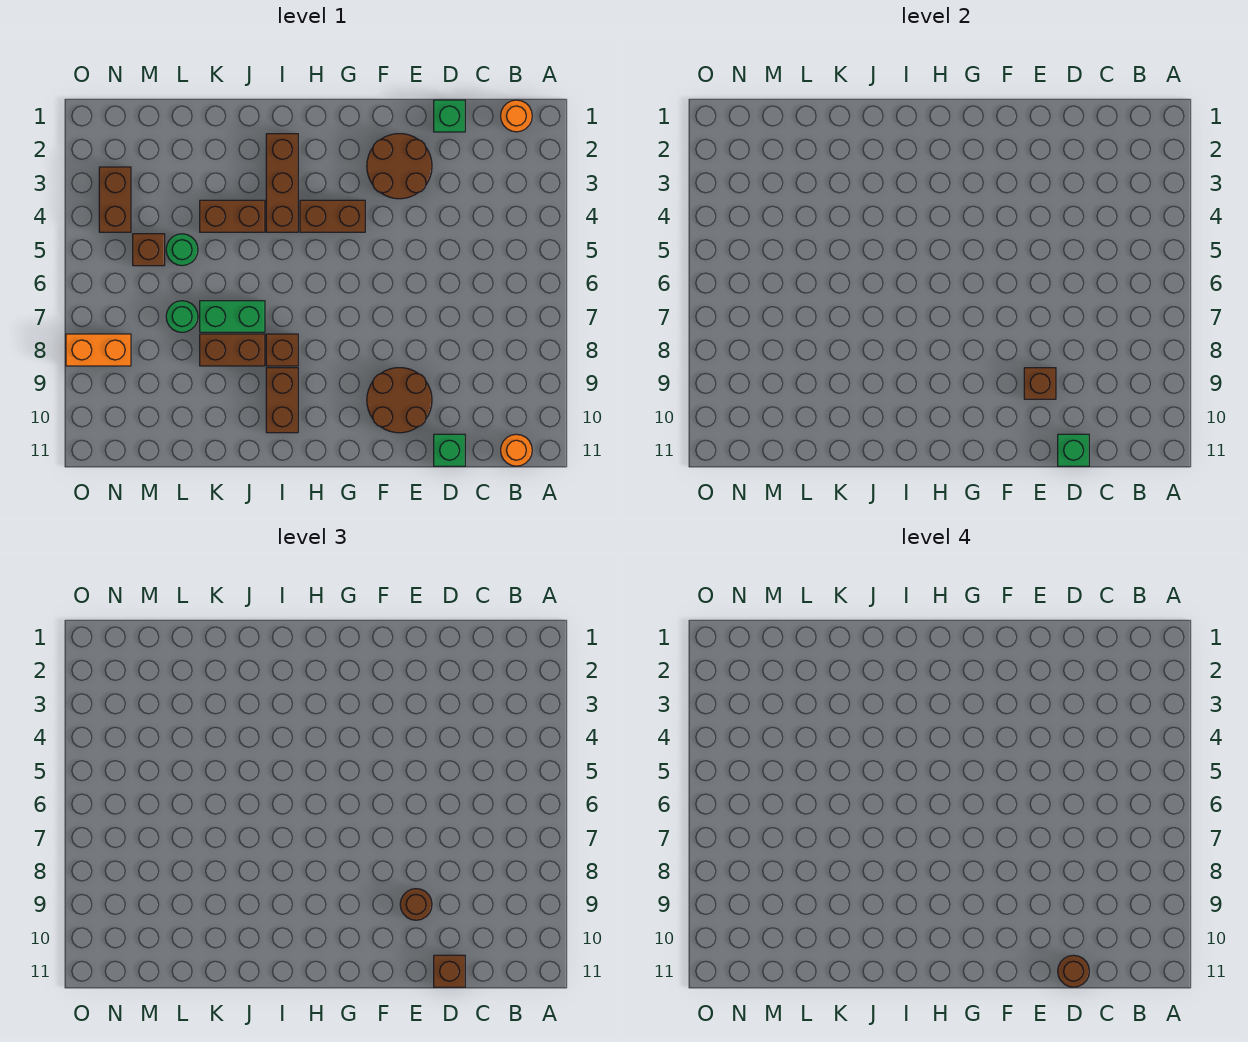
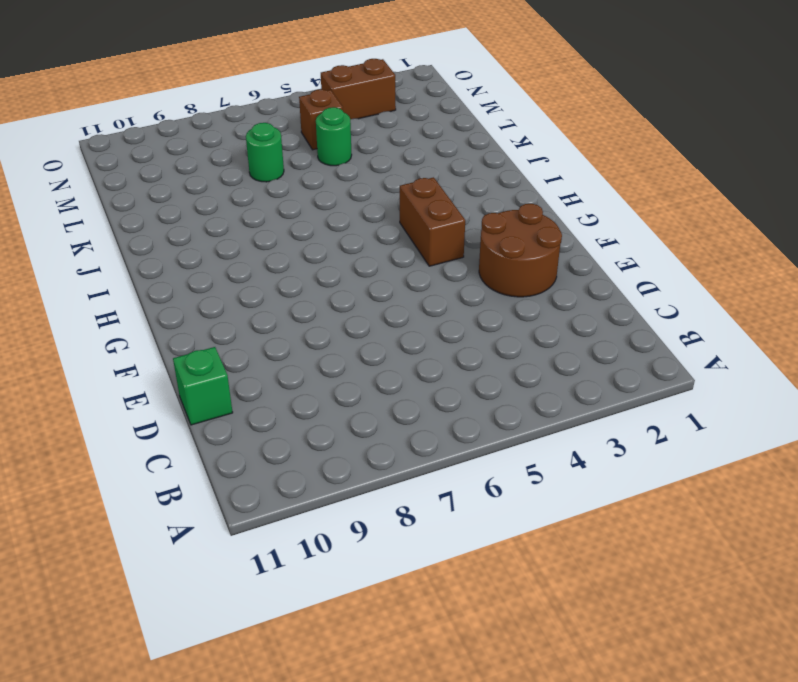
none -> orange round brick B1 level 1
none -> orange round brick B11 level 1
none -> green brick D1 level 1

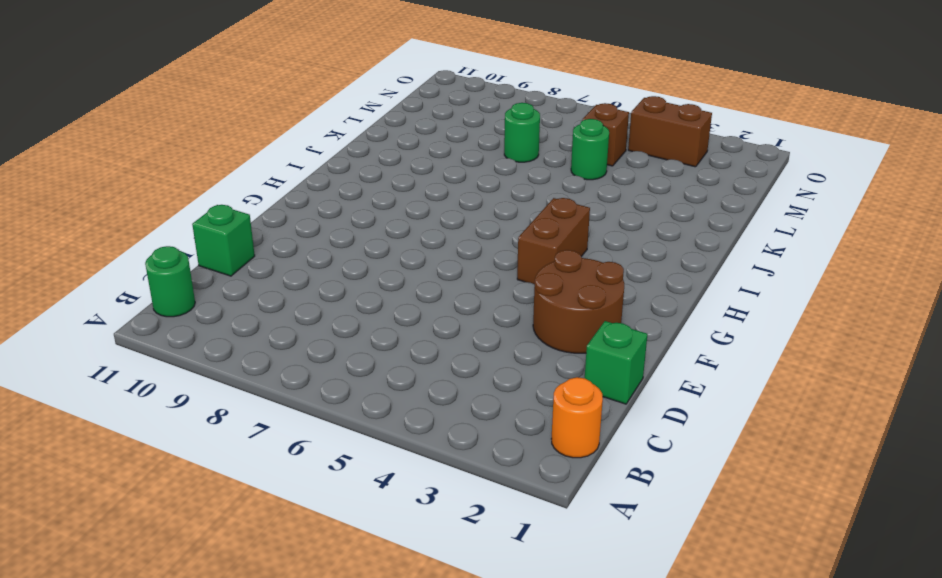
green round brick B11 level 1 -> orange round brick B11 level 1
none -> brown round brick E9:F10 level 1
none -> brown brick I2:I4 level 1
none -> brown brick I8 level 1

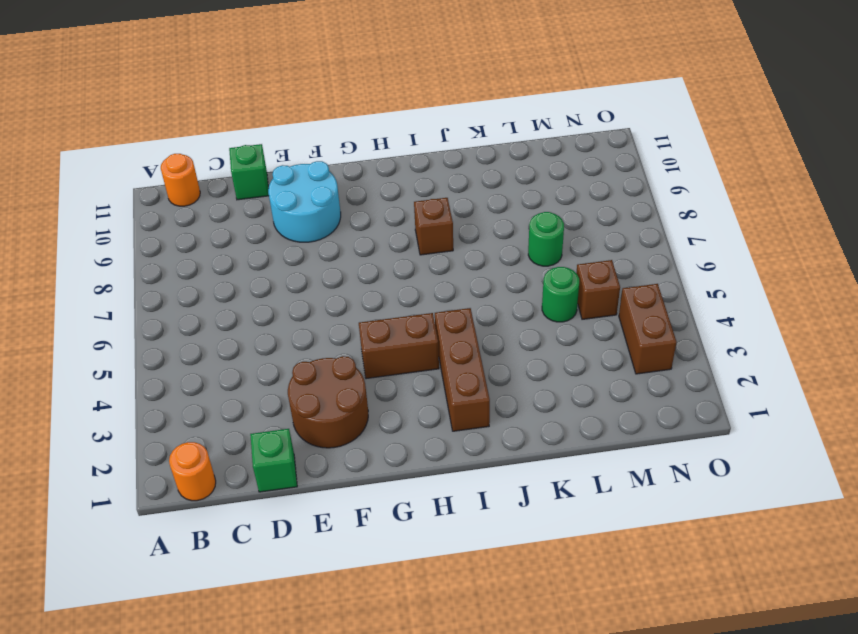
cyan round brick E9:F10 level 1 -> brown round brick E9:F10 level 1
none -> brown brick I9:I10 level 1
none -> brown brick J4:K4 level 1
none -> green brick J7:K7 level 1

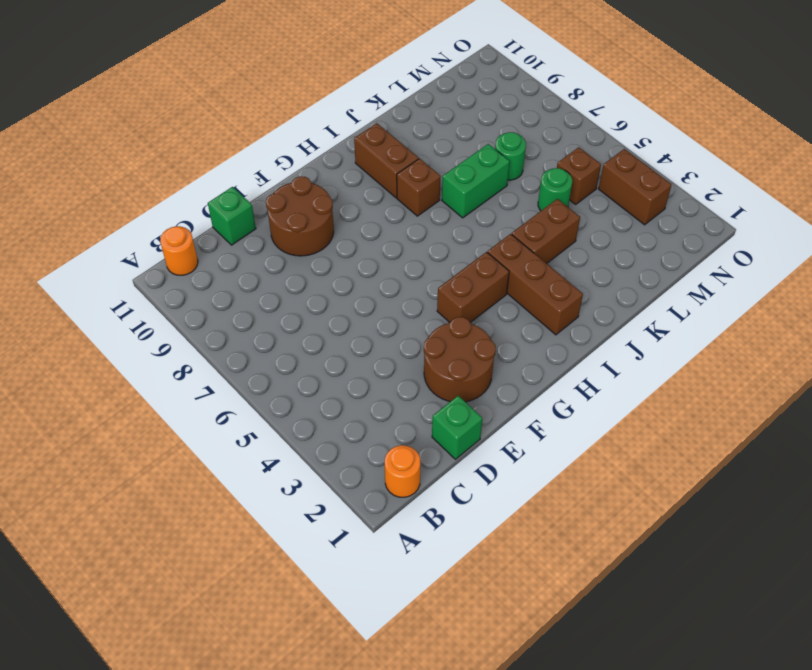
none -> brown brick J8:K8 level 1
none -> orange brick N8:O8 level 1
none -> green brick D11 level 2

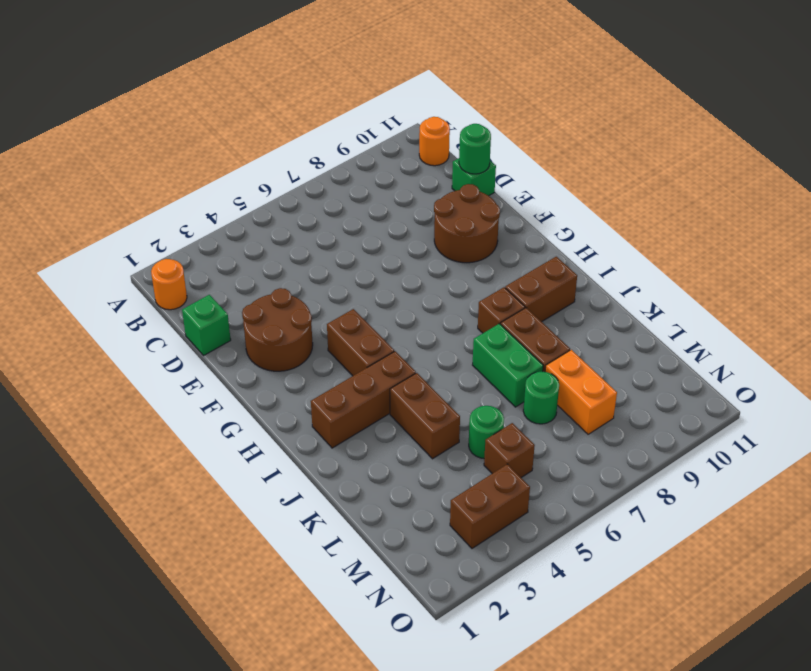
green round brick D11 level 2 -> green brick D11 level 2
orange brick L8:M8 level 1 -> orange brick N8:O8 level 1
none -> brown brick E9 level 2
none -> brown brick D11 level 3
none -> brown round brick E9 level 3

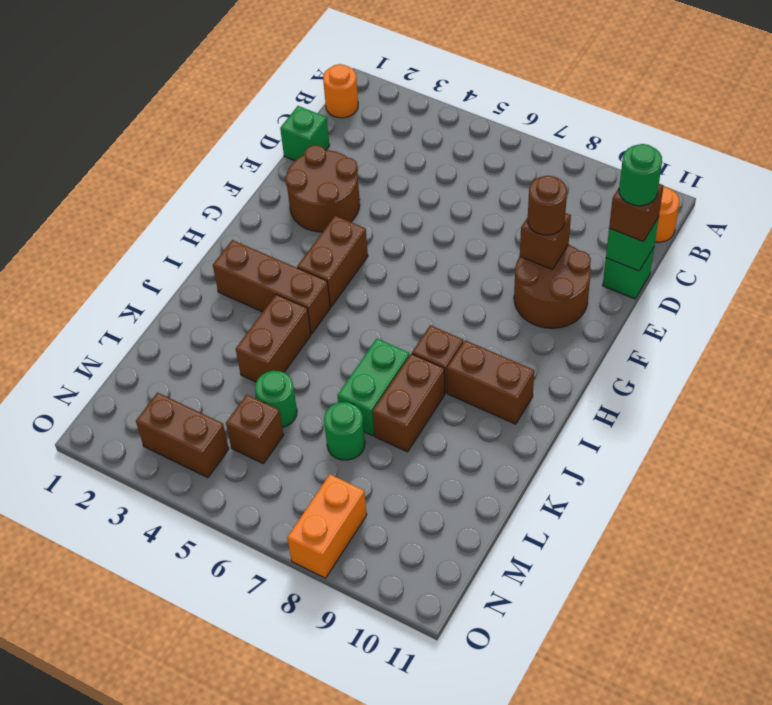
green round brick D11 level 4 -> brown round brick D11 level 4

